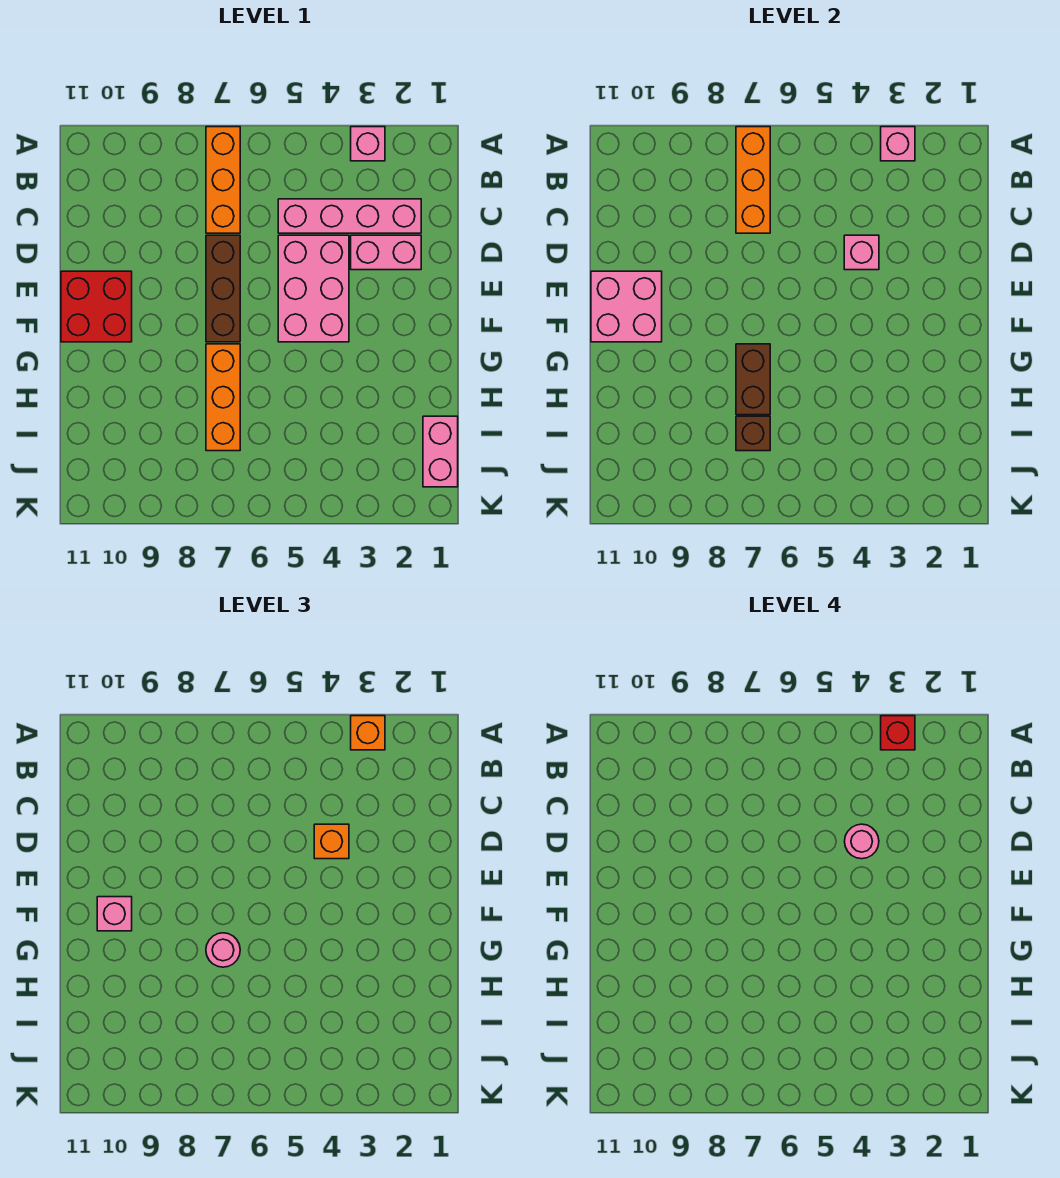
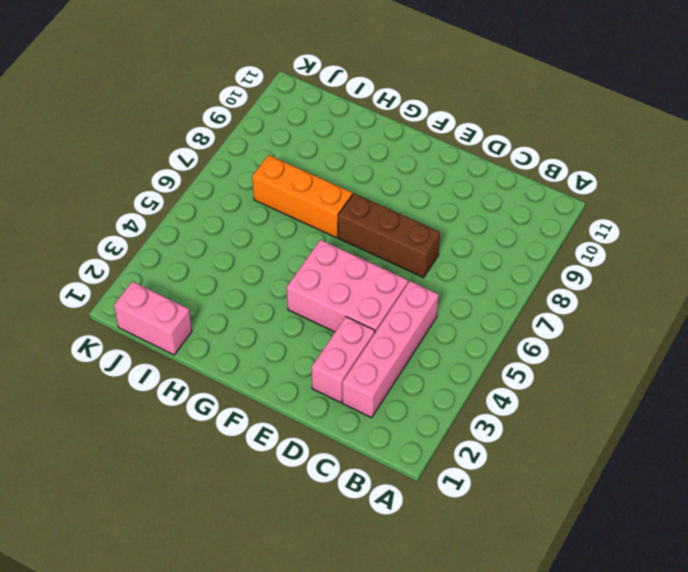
none -> pink brick A3 level 1
none -> orange brick A7:C7 level 1
none -> red brick E10:F11 level 1

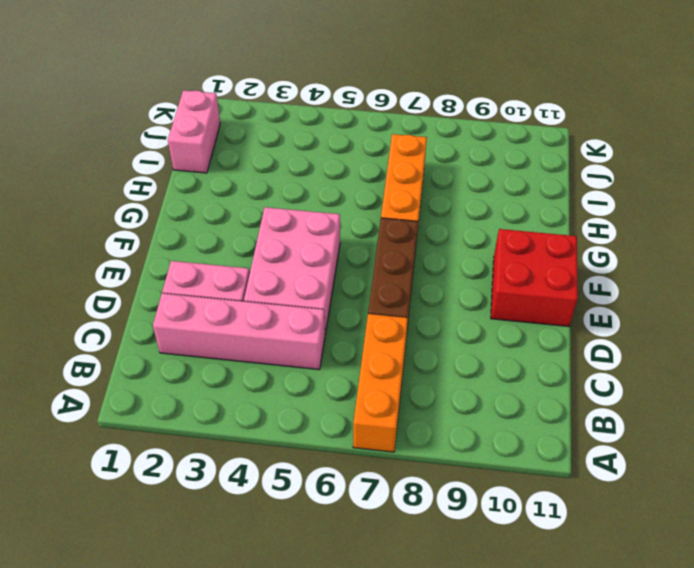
none -> pink brick A3 level 1
none -> pink brick A3 level 2
none -> orange brick A7:C7 level 2

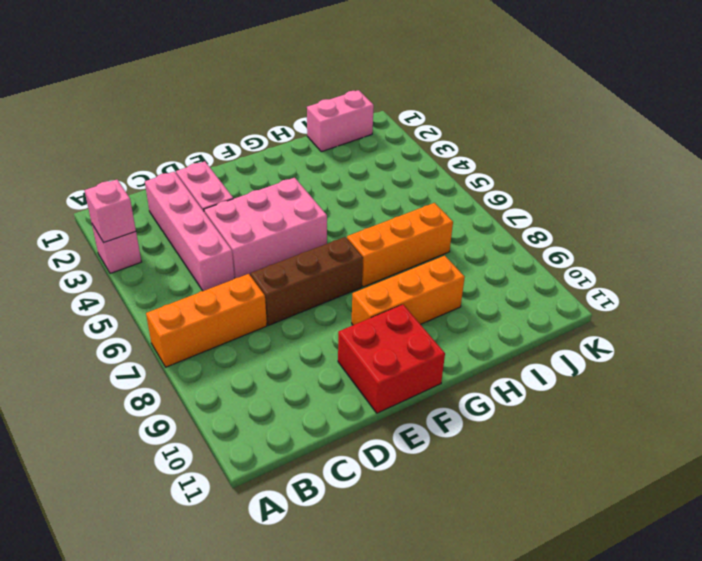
orange brick F9:H9 level 1 -> orange brick A7:C7 level 2
none -> pink brick D4 level 2
none -> pink brick E10:F11 level 2
none -> brown brick G7:H7 level 2

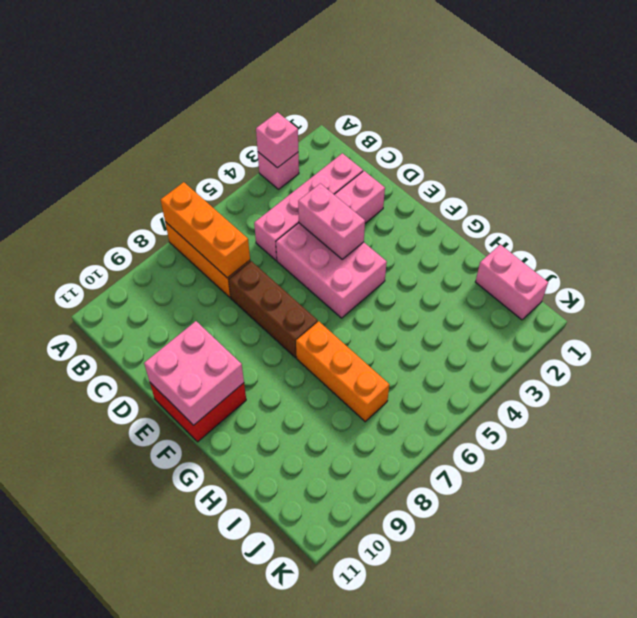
pink brick D4:E4 level 2 -> pink brick D4 level 2
none -> brown brick G7:H7 level 2
none -> brown brick I7 level 2
none -> orange brick A3 level 3

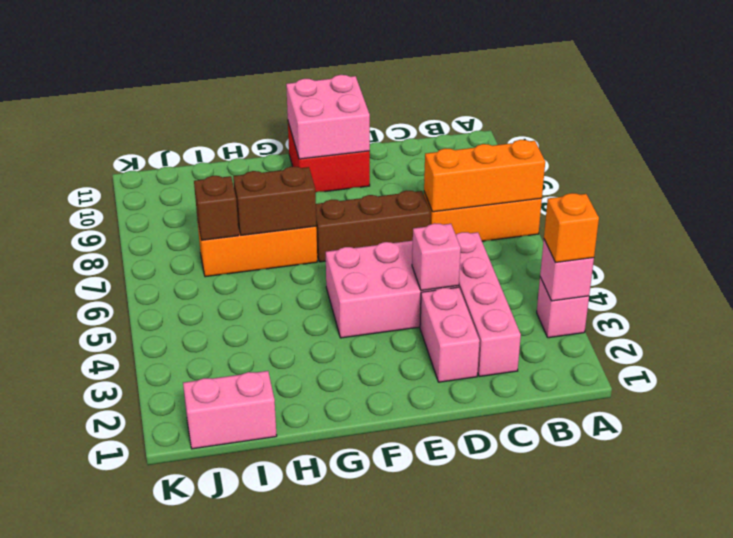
none -> orange brick D4 level 3
none -> pink brick F10 level 3
none -> pink round brick G7 level 3

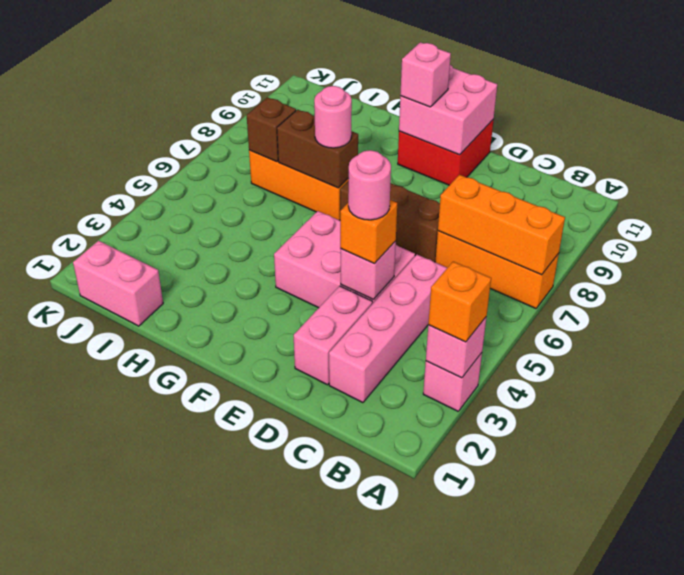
none -> red brick A3 level 4

